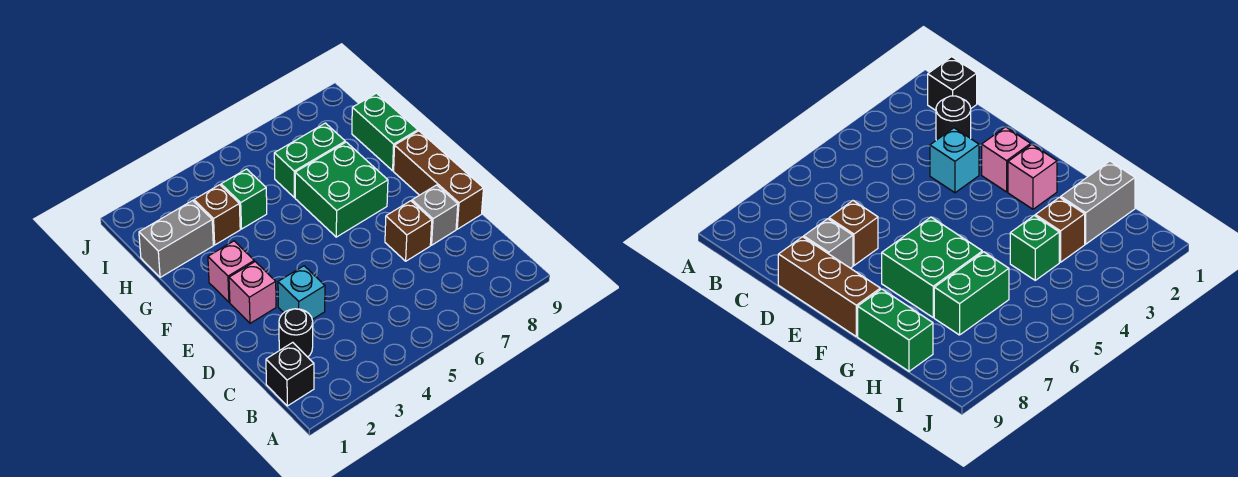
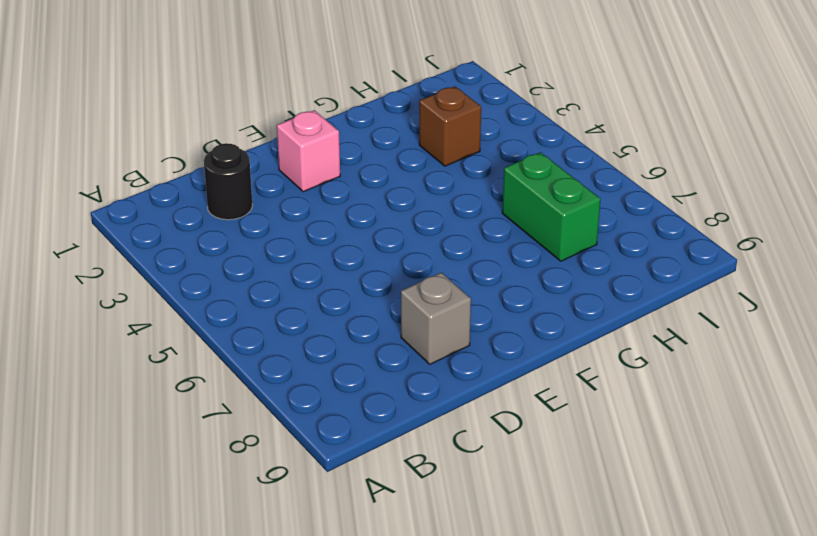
none -> black brick B1 level 1
none -> cyan brick D3 level 1
none -> brown brick D7 level 1

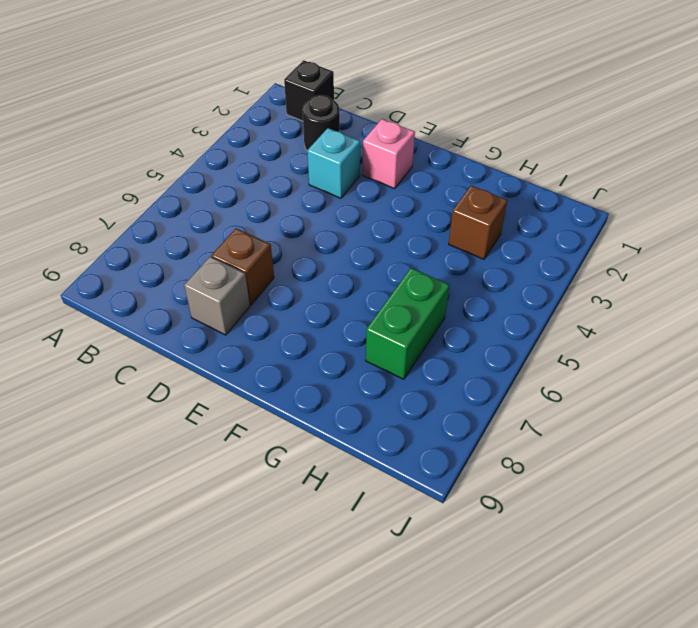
none -> brown brick D9:F9 level 1
none -> pink brick F2 level 1
none -> green brick F6:G7 level 1

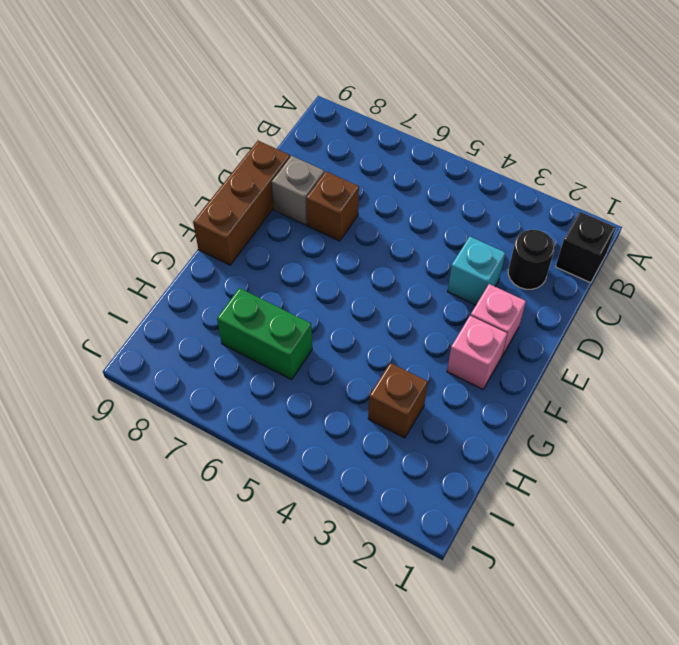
none -> green brick F6:G7 level 1
none -> green brick G9:H9 level 1
none -> grey brick H1:H2 level 1

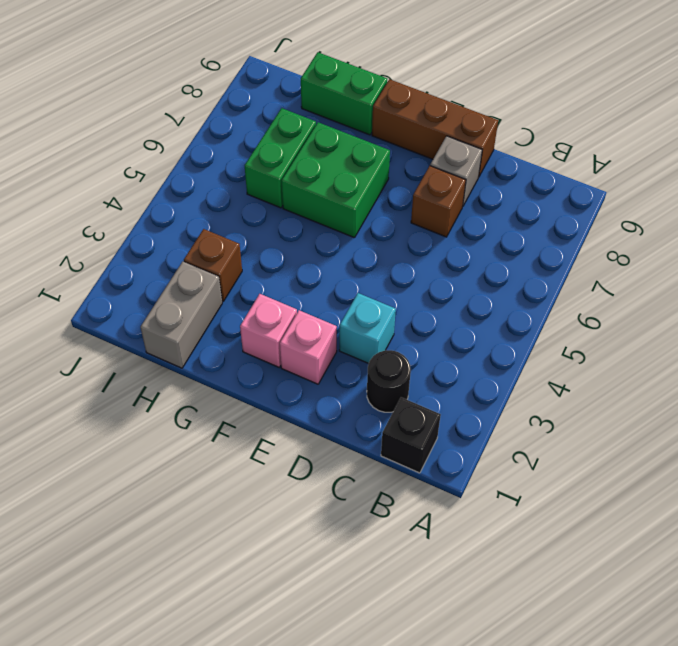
none -> green brick H4 level 1

